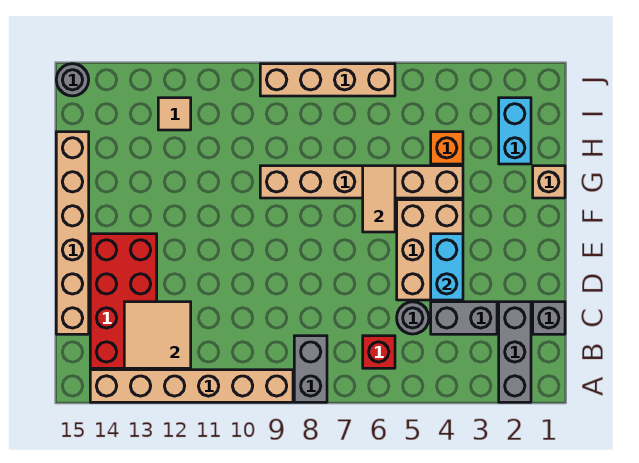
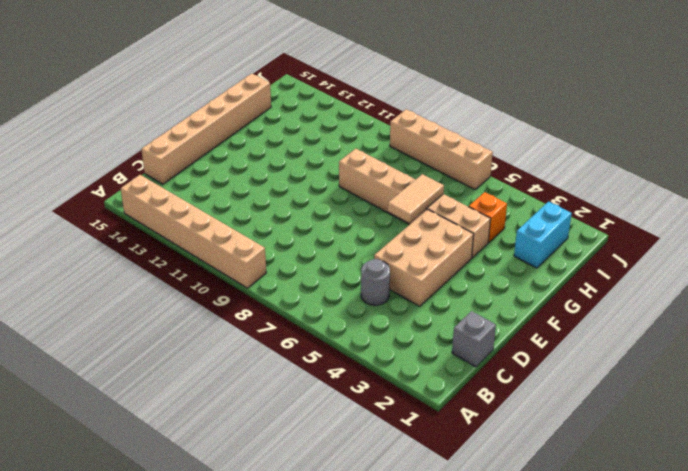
none -> grey brick A2:C2 level 1
none -> grey brick A8:B8 level 1
none -> red brick B6 level 1

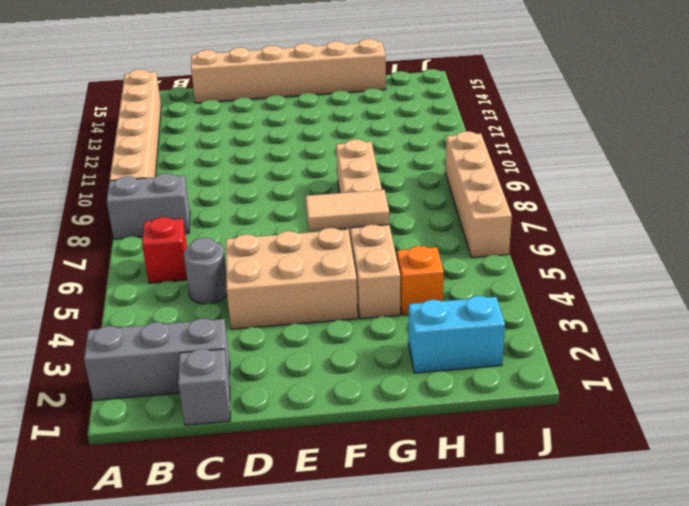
none -> red brick B13:E14 level 1
none -> grey brick C3:C4 level 1
none -> tan brick G1 level 1

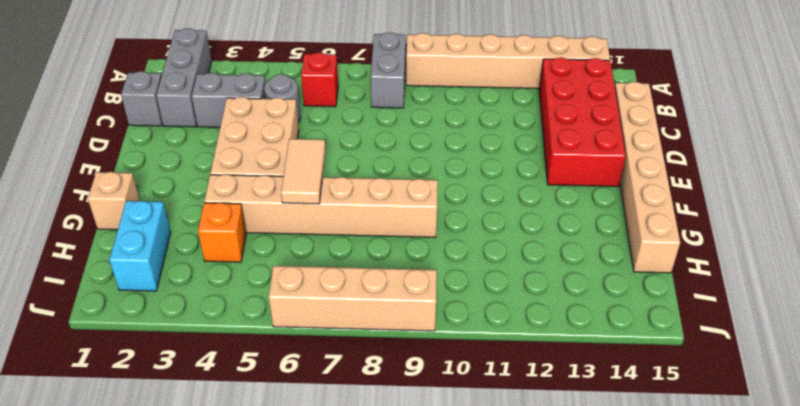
none -> tan tile I12 level 1
none -> grey round brick J15 level 1
none -> tan tile B12:C13 level 2

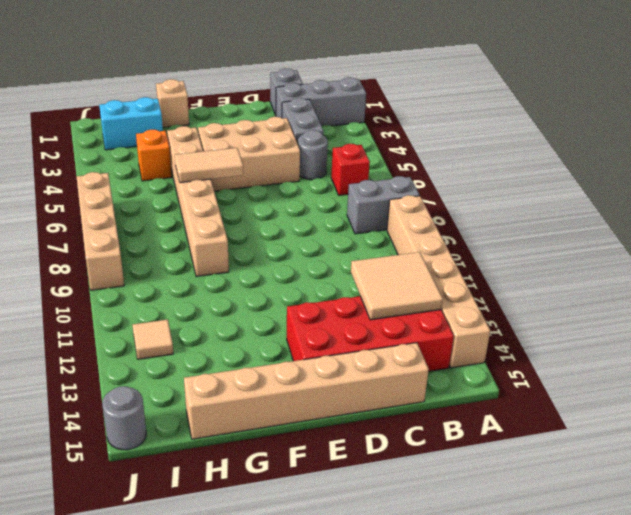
none -> cyan brick D4:E4 level 2

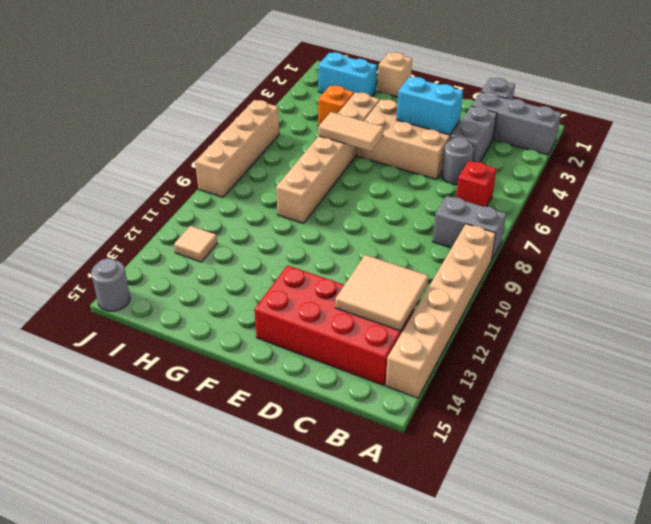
none -> tan brick C15:H15 level 1

